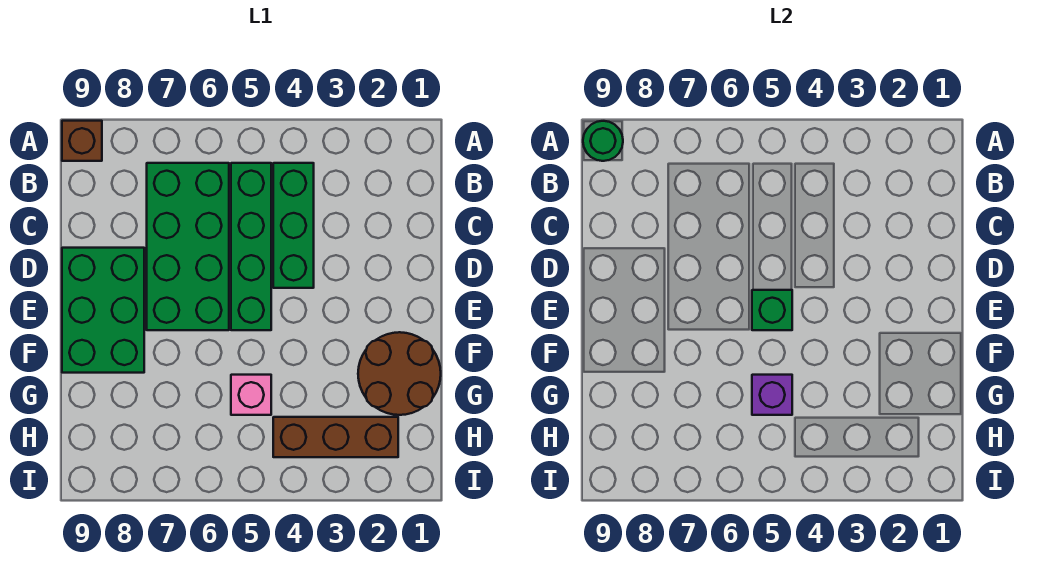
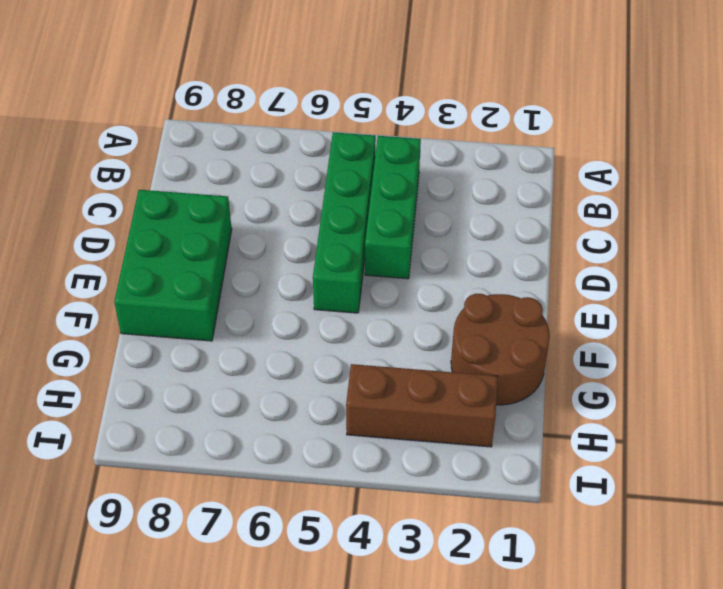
none -> brown brick A9 level 1
none -> green brick B6:E7 level 1

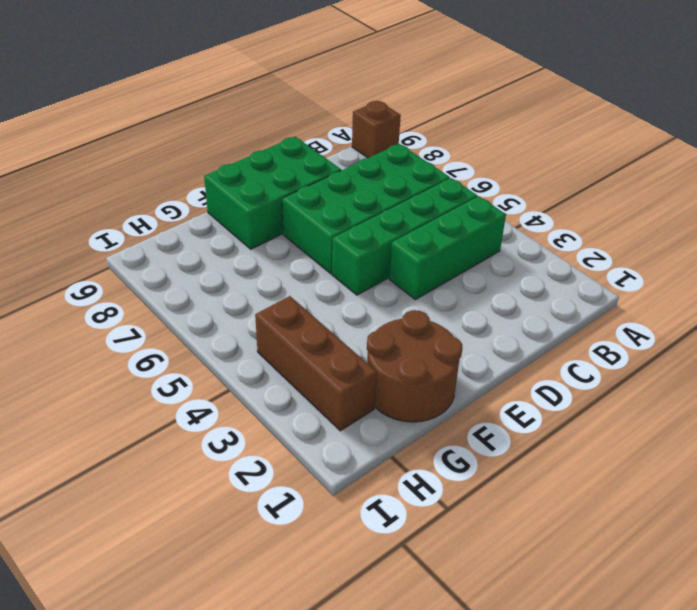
none -> pink brick G5 level 1
none -> green round brick A9 level 2

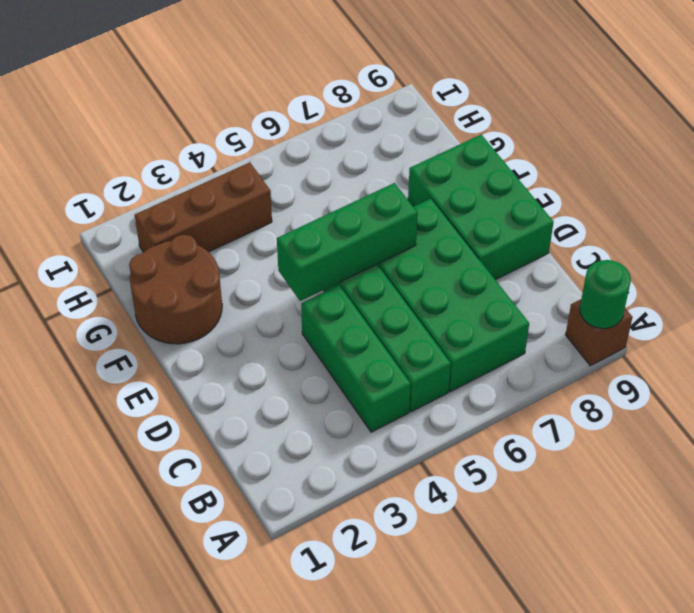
green brick E4:E6 level 2 -> green brick E5 level 2
none -> pink brick G5 level 1
none -> purple brick G5 level 2

